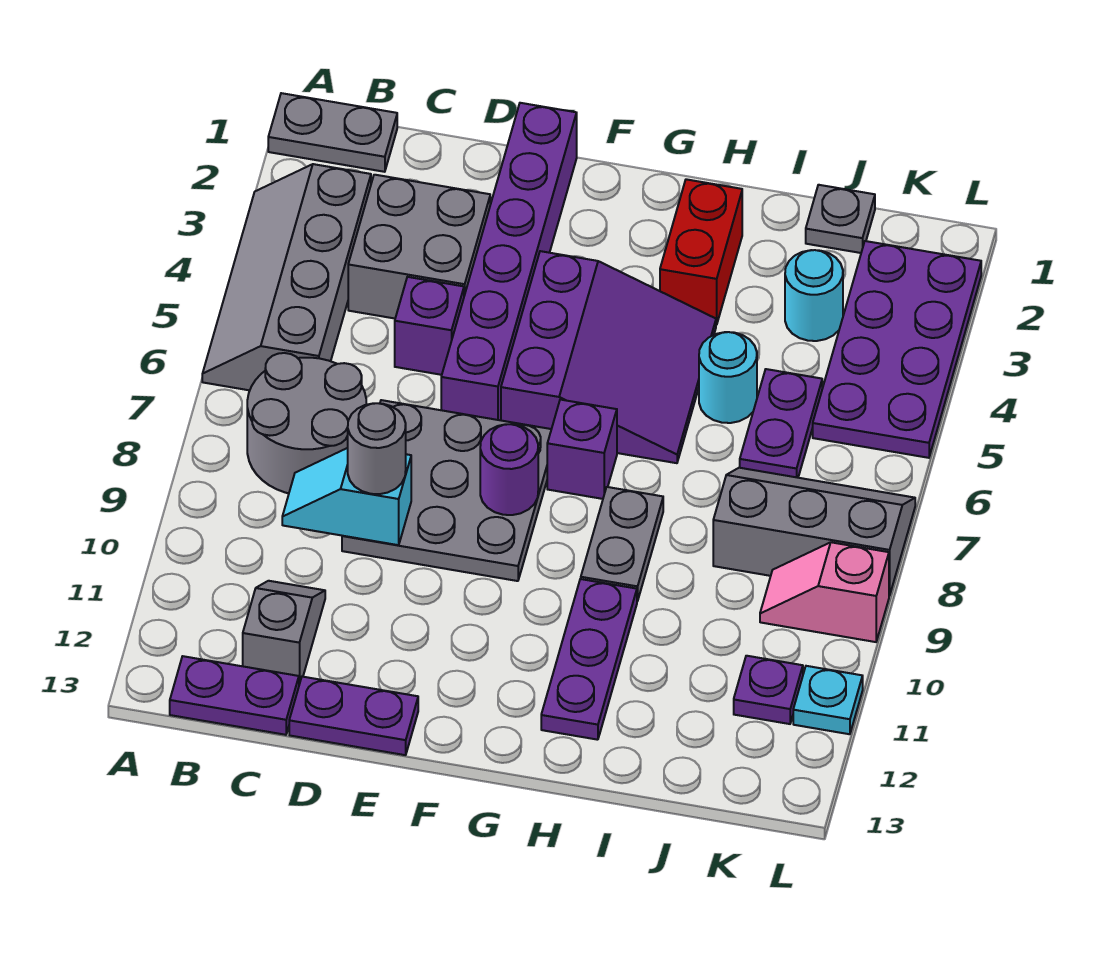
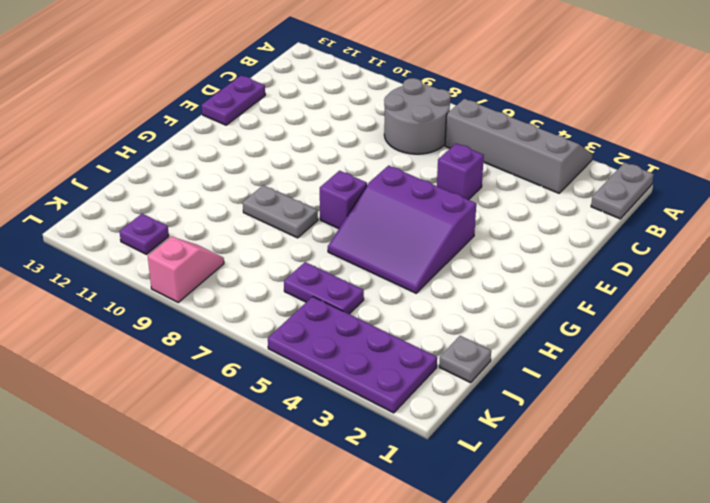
none -> purple plate B13:C13 level 1
none -> grey brick C3:D4 level 1
none -> grey slope C11:C12 level 1 top 12

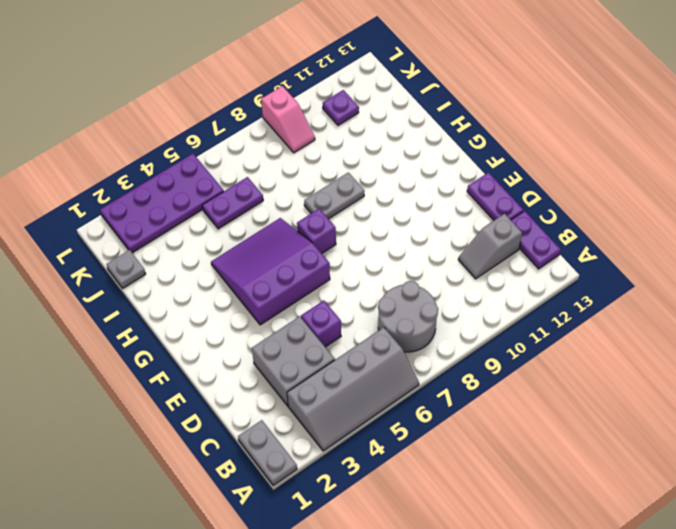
none -> grey plate D7:F9 level 1
none -> purple brick E1:E6 level 1
none -> red brick H2:H3 level 1

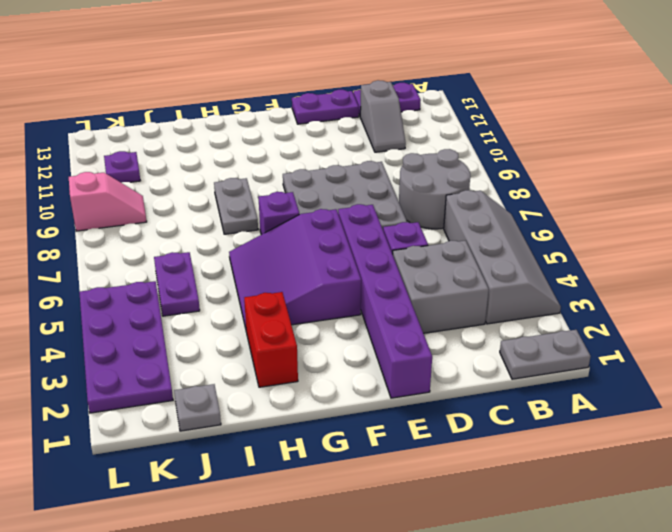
none -> purple plate H10:H12 level 1
none -> cyan round brick I5 level 1
none -> cyan round brick J3 level 1

